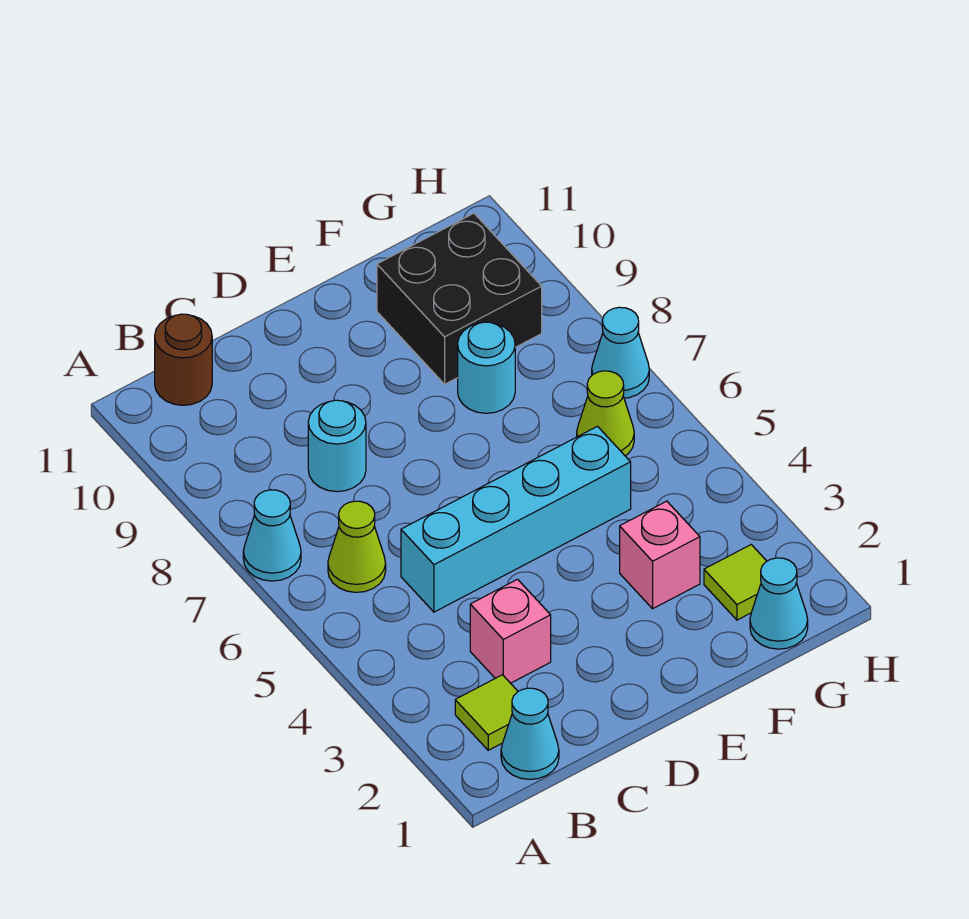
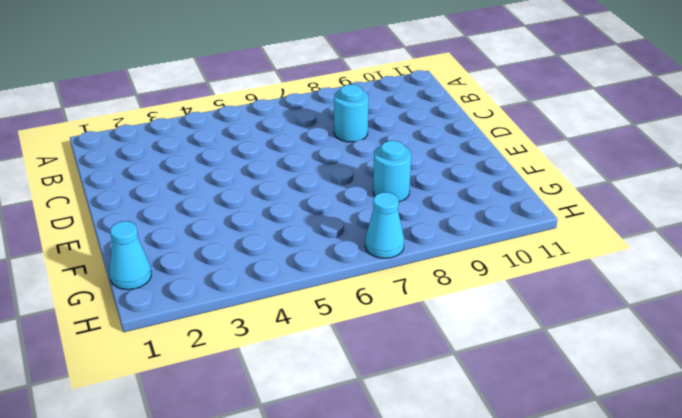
none -> cyan cone A7 level 1
none -> cyan cone B1 level 1
none -> lime tile B2 level 1

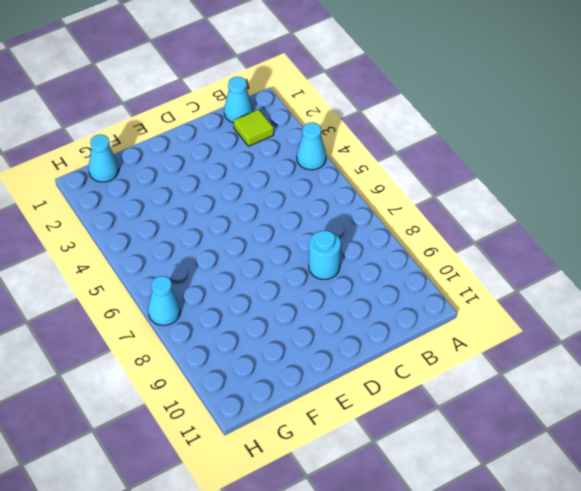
cyan cone A4 level 1 -> cyan cone A7 level 1
none -> lime cone B6 level 1
none -> brown round brick B11 level 1
none -> pink brick C3 level 1

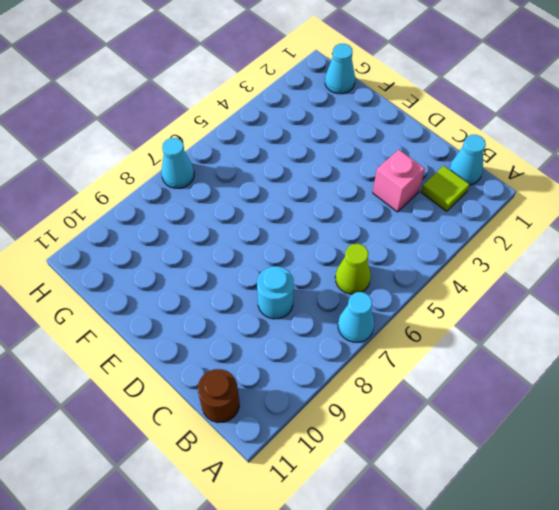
none -> cyan brick C5:F5 level 1
none -> pink brick F3 level 1
none -> cyan round brick F8 level 1

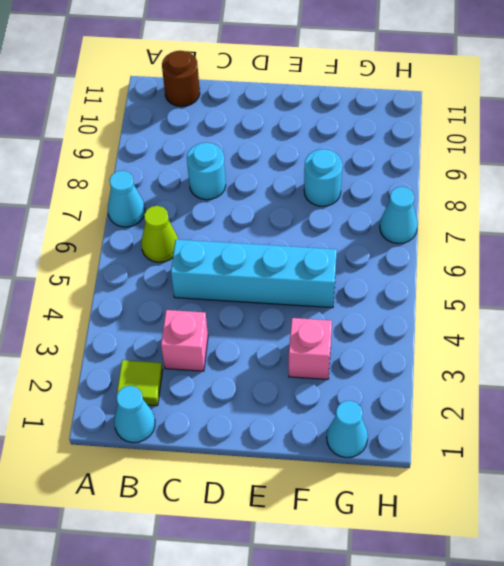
none -> black brick F9:G10 level 1
none -> lime tile G2 level 1
none -> lime cone G6 level 1

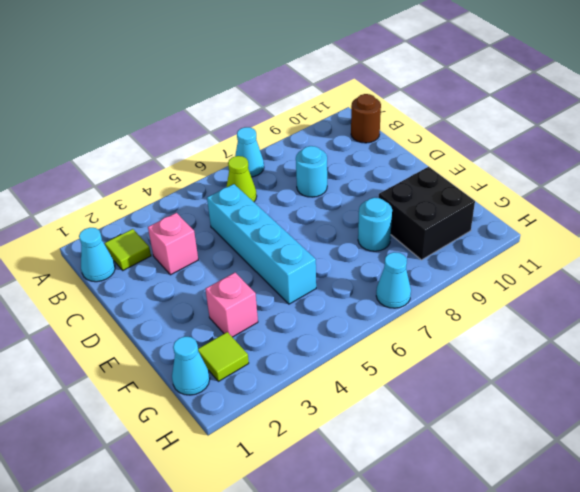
none -> lime cone G6 level 1

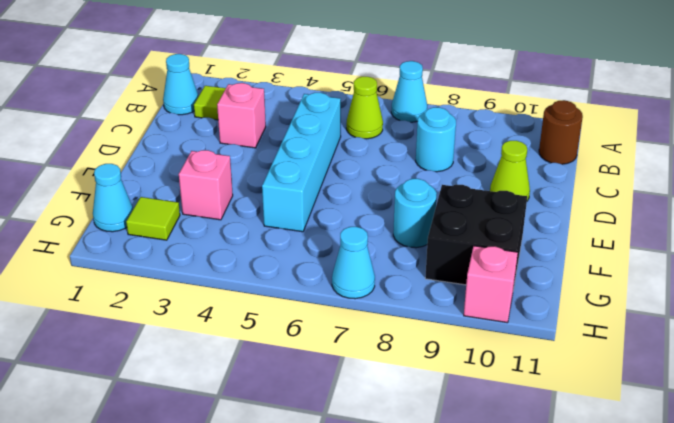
lime cone D10 level 1 -> lime cone G6 level 1
pink brick H10 level 1 -> none

